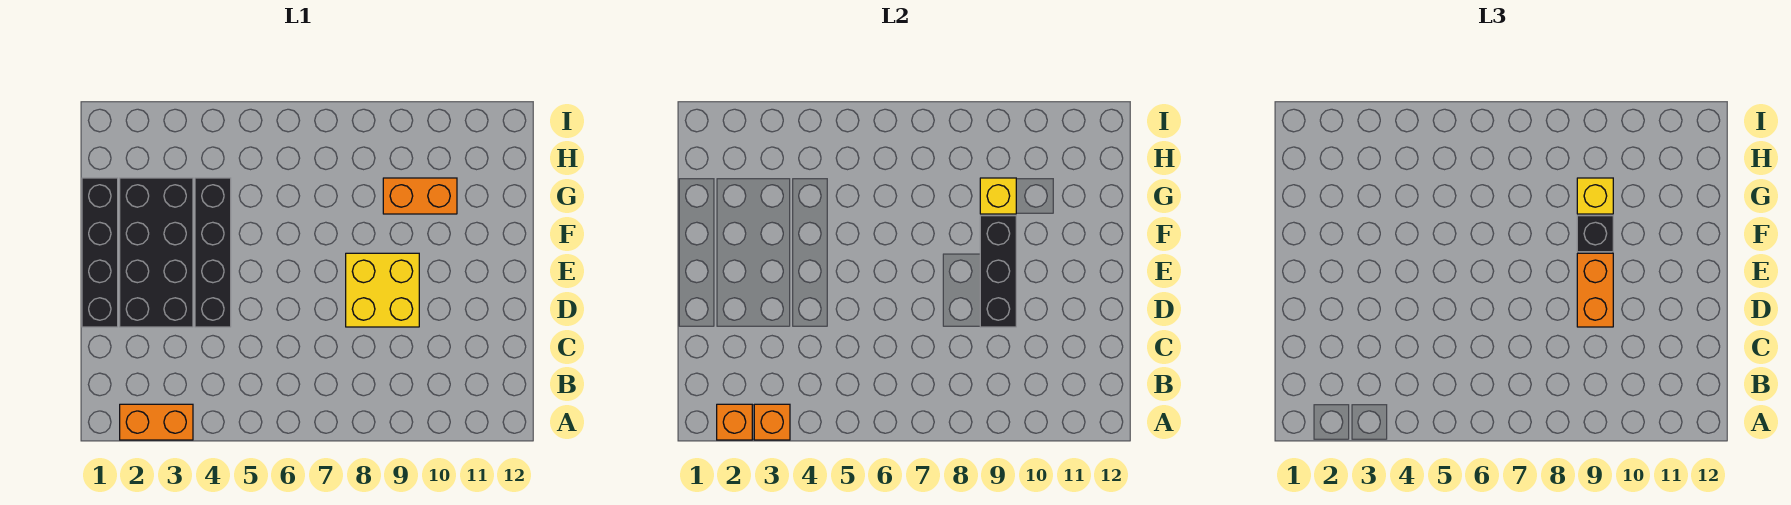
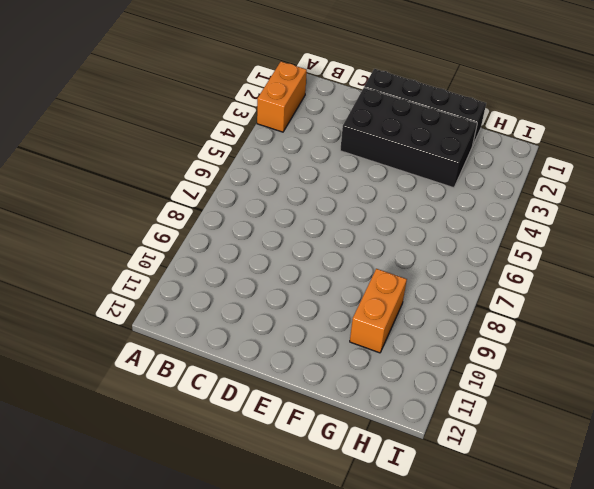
none -> black brick D4:G4 level 1
none -> yellow brick D8:E9 level 1
none -> orange brick A2 level 2

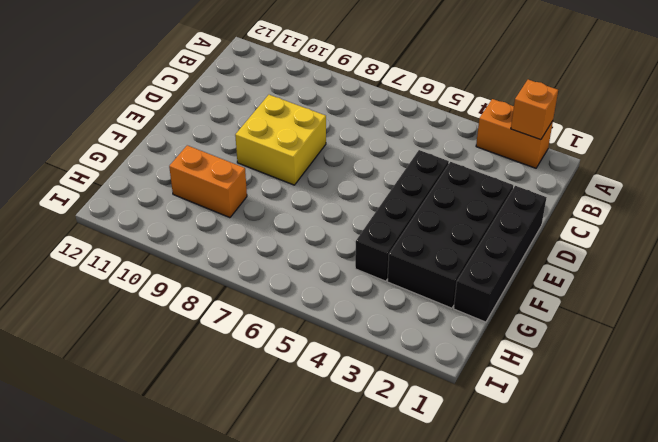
none -> orange brick A3 level 2
none -> black brick D9:F9 level 2
none -> yellow brick G9 level 2

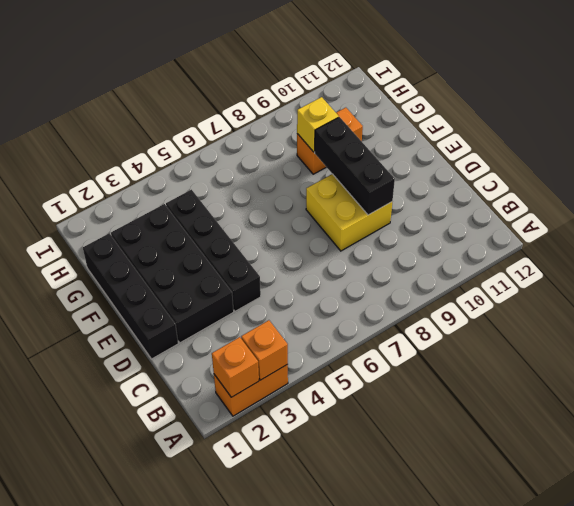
none -> orange brick D9:E9 level 3
none -> black brick F9 level 3
none -> yellow brick G9 level 3

